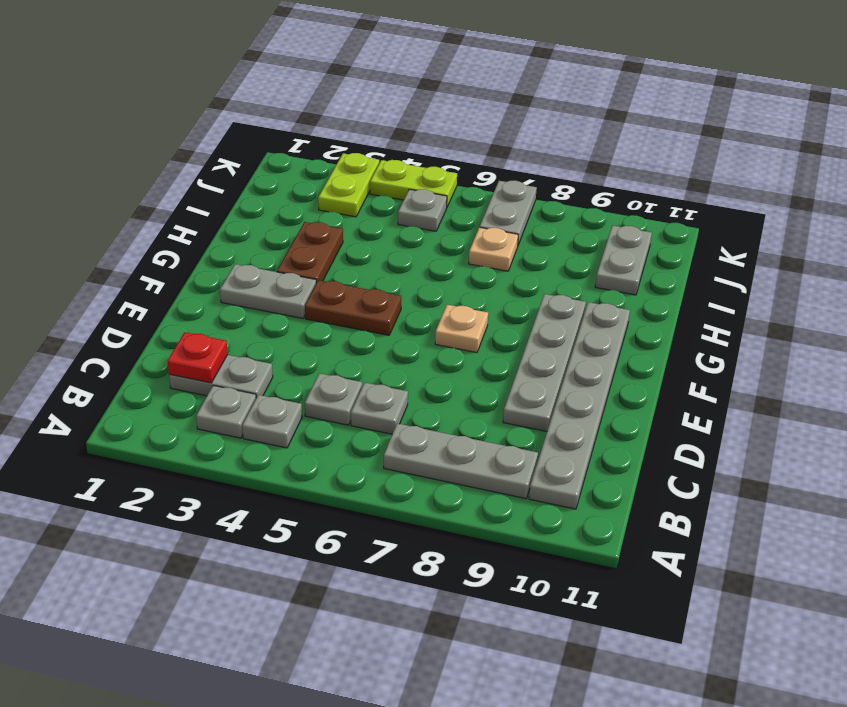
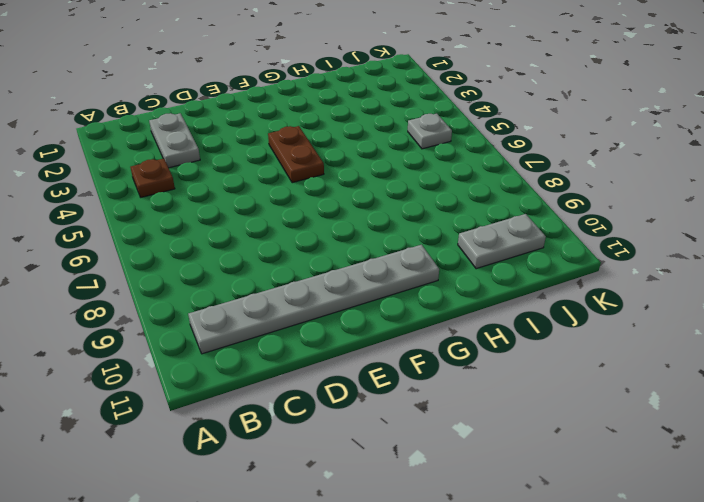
brown plate B4 level 1 -> grey plate B4 level 1
none -> grey plate B3 level 1
none -> grey plate B7:B9 level 1
none -> grey plate C5 level 1

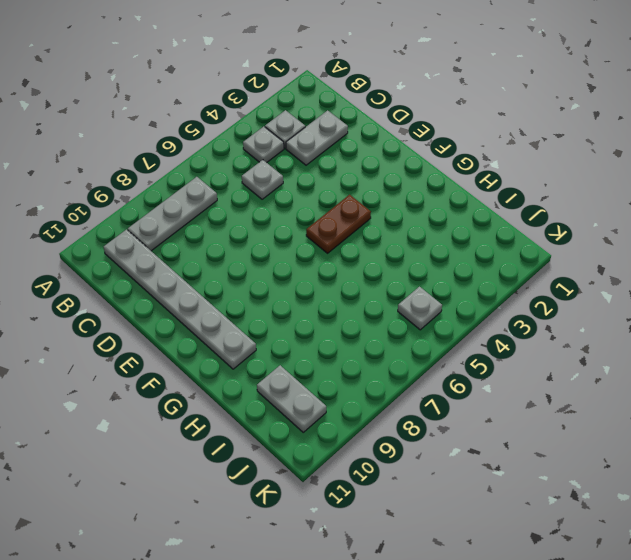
none -> grey plate C6 level 1
none -> grey plate D9:G9 level 1
none -> grey plate F2:F3 level 1

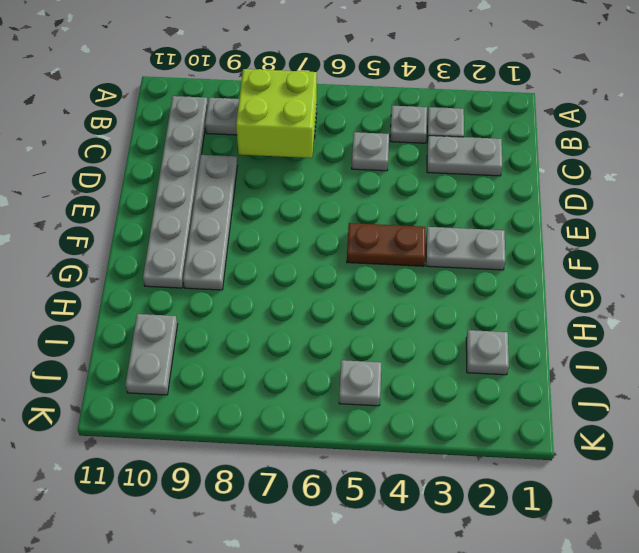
lime brick B7:C8 level 2 -> none
grey plate I2 level 1 -> grey plate C6 level 1
none -> tan plate F7 level 1
none -> brown plate G3:H3 level 1
none -> tan plate I7 level 1

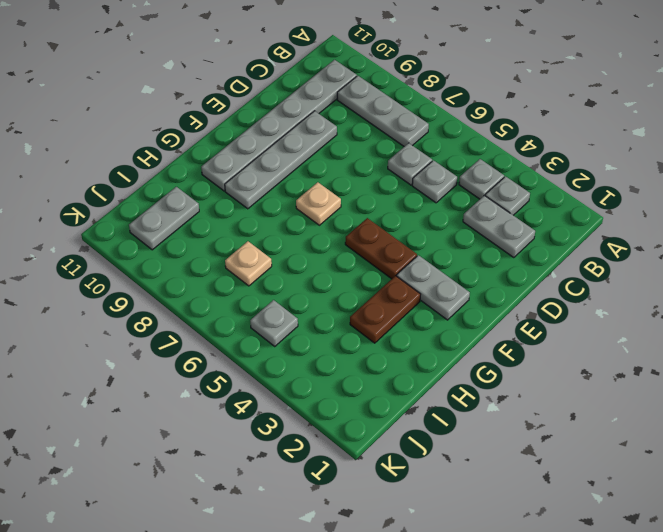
none -> lime plate J3:K3 level 1
none -> grey plate J7:K7 level 1
none -> lime plate K4:K5 level 1

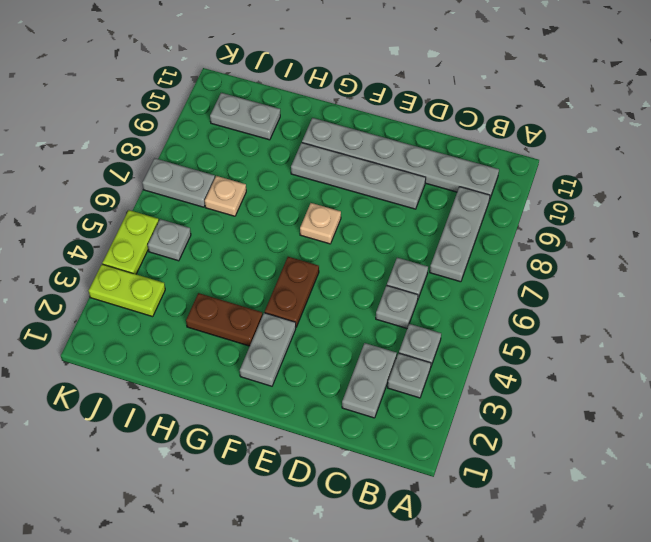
none -> red plate C2 level 2

